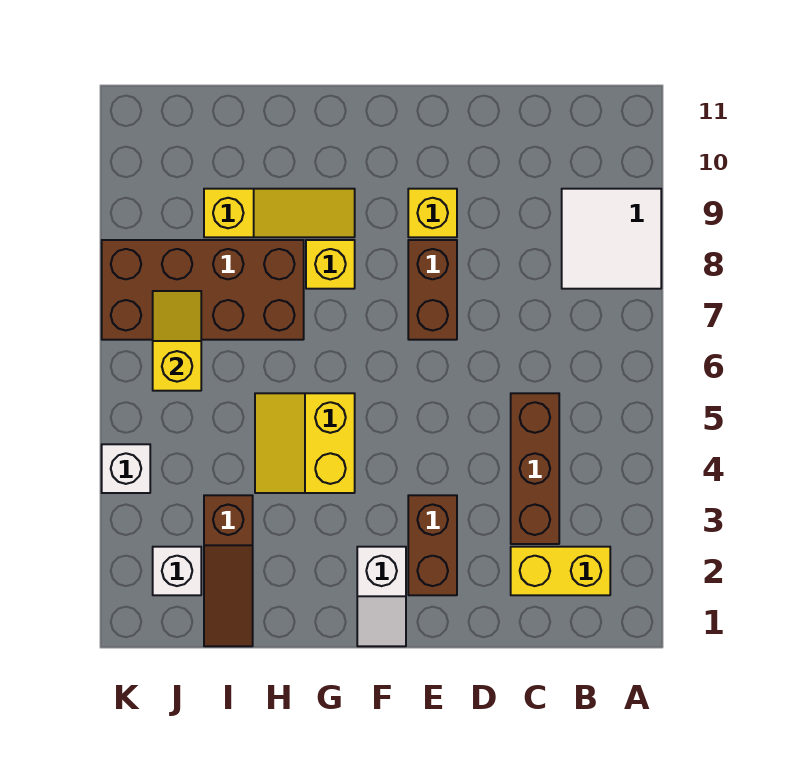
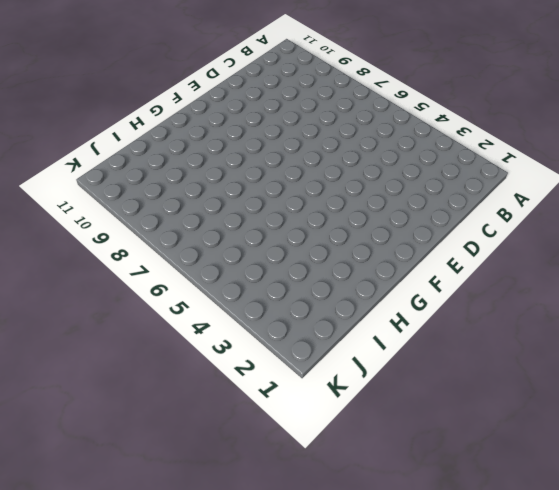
none -> white tile A8:B9 level 1
none -> yellow brick B2:C2 level 1
none -> brown brick C3:C5 level 1

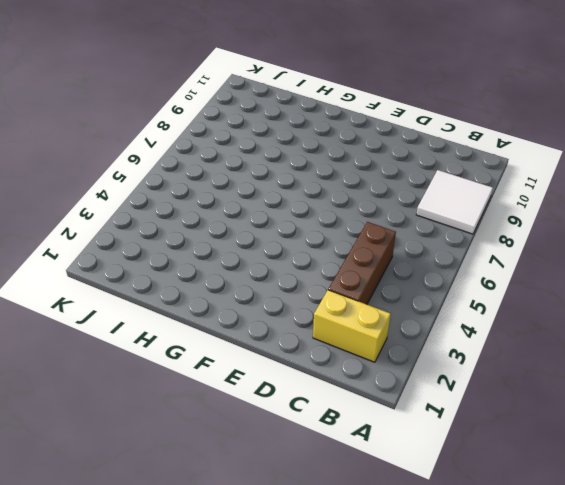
none -> brown brick E2:E3 level 1
none -> brown brick E7:E8 level 1
none -> yellow brick E9 level 1

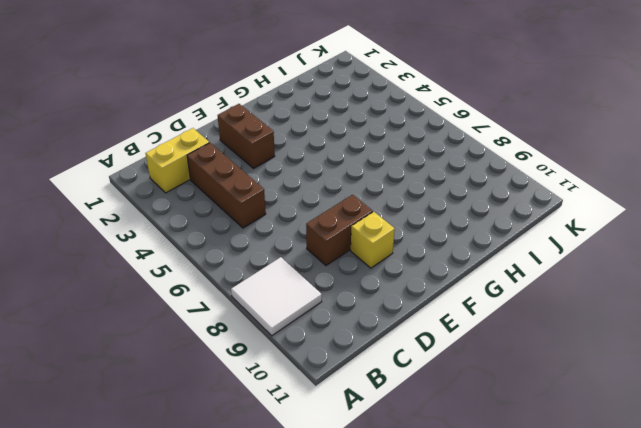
brown brick D8:E8 level 1 -> brown brick E7:E8 level 1
none -> white slope F1:F2 level 1 top 2
none -> yellow slope G4:H5 level 1 top G
none -> yellow brick G8 level 1

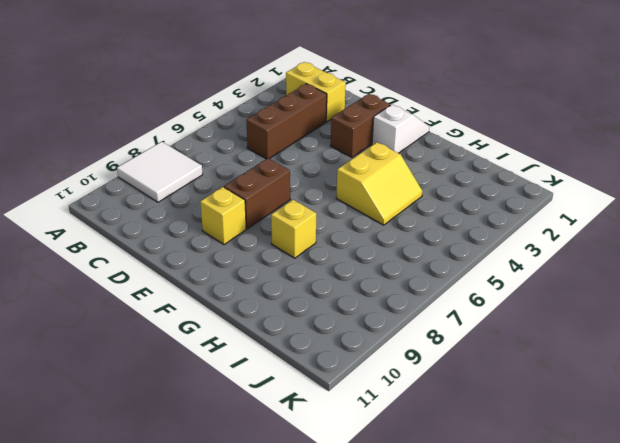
none -> yellow slope G9:I9 level 1 top I
none -> brown brick H7:K8 level 1
none -> brown slope I1:I3 level 1 top 3

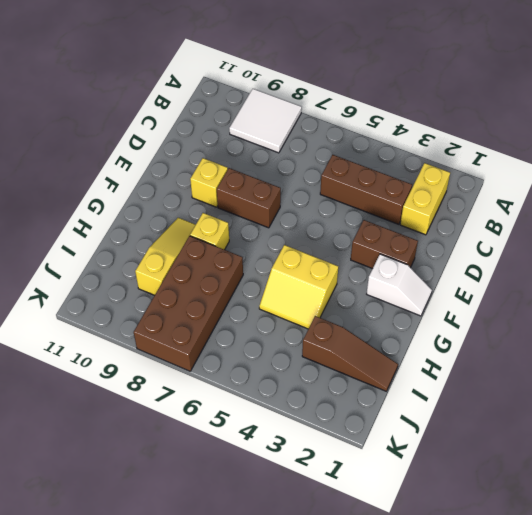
none -> white brick J2 level 1
none -> white brick K4 level 1
none -> yellow slope J6:J7 level 2 top 6

